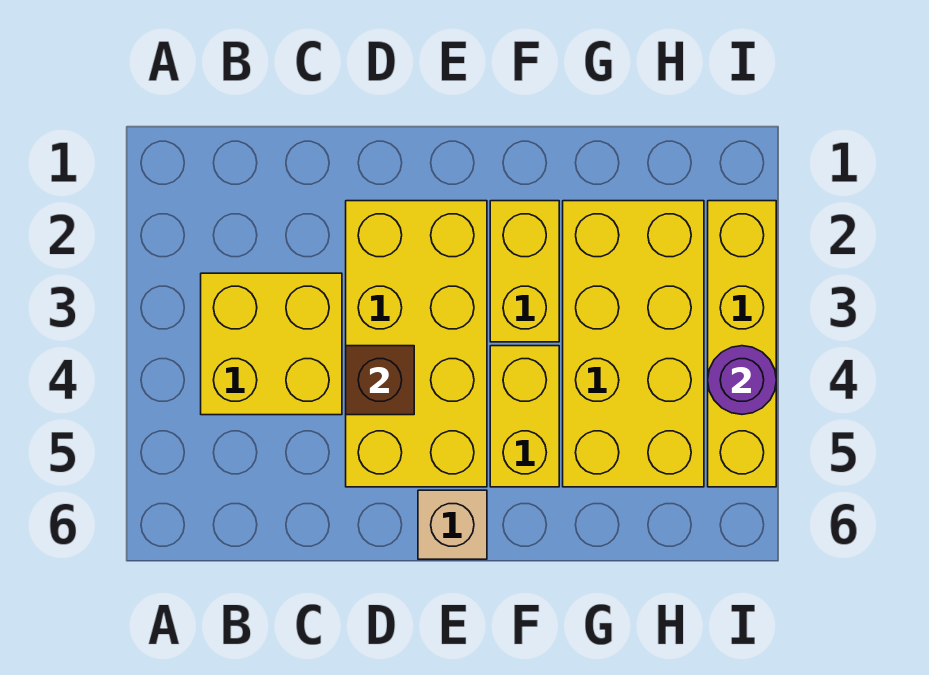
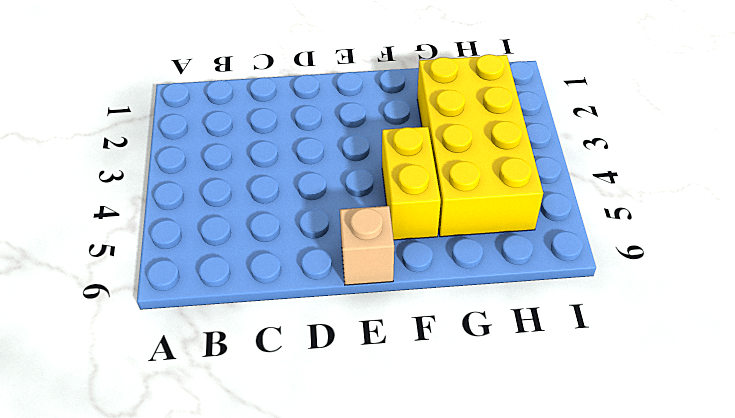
none -> yellow brick B3:C4 level 1
none -> yellow brick D2:E5 level 1

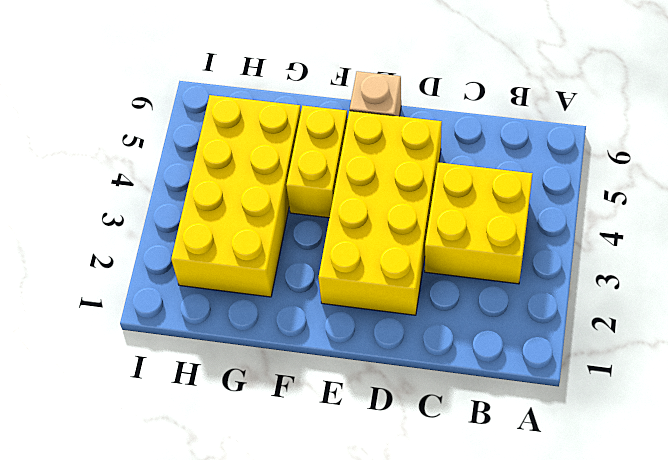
none -> yellow brick F2:F3 level 1
none -> yellow brick I2:I5 level 1

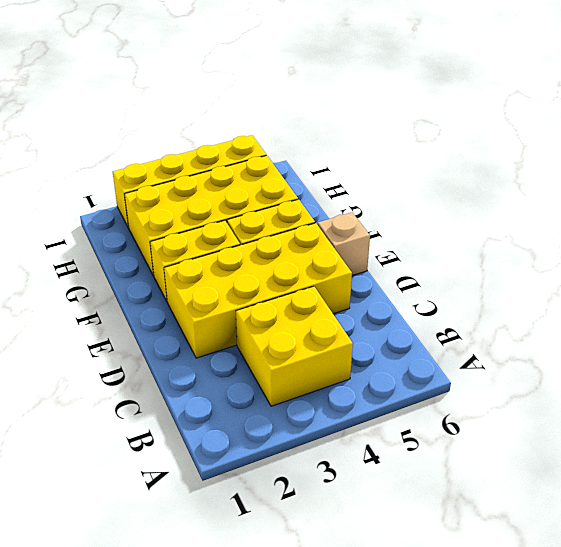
none -> brown brick D4 level 2
none -> purple round brick I4 level 2

